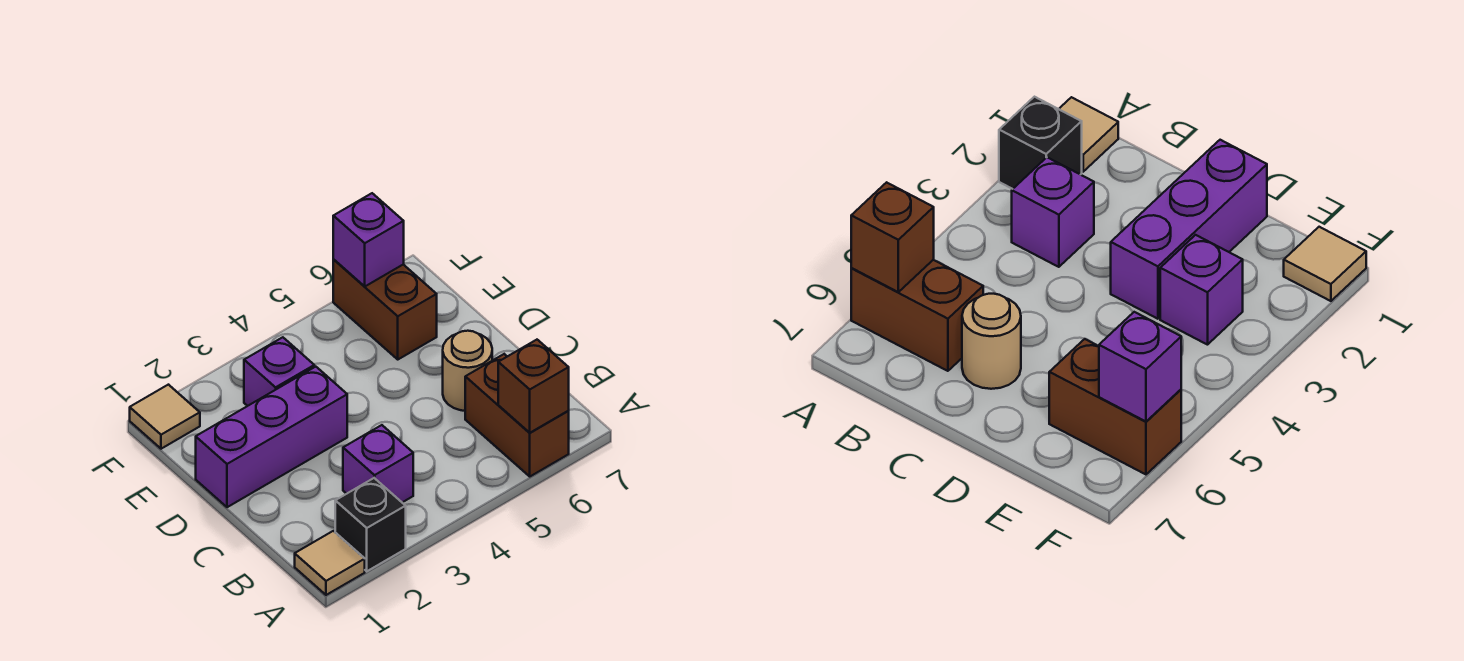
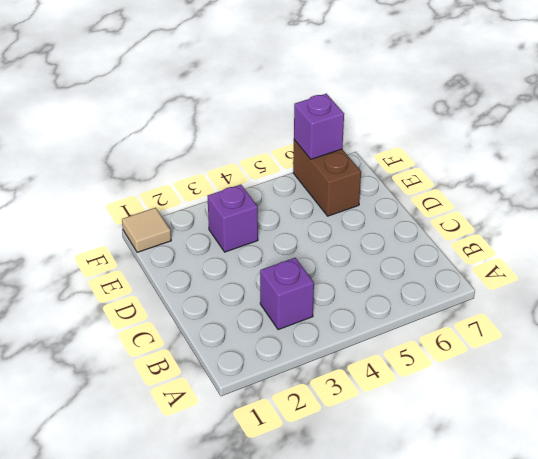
none -> tan tile A1 level 1
none -> black brick A2 level 1

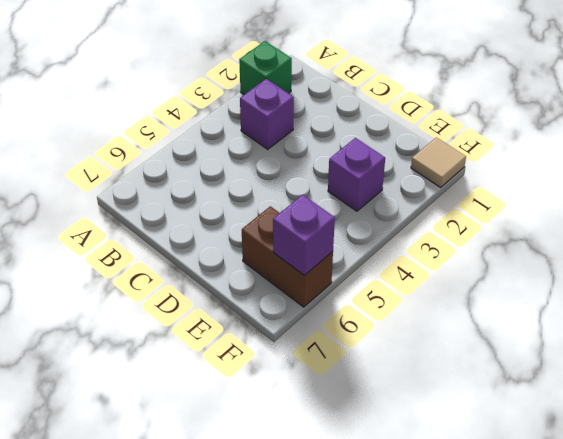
green brick A2 level 1 -> black brick A2 level 1
none -> tan tile A1 level 1
none -> brown brick A6:B6 level 1

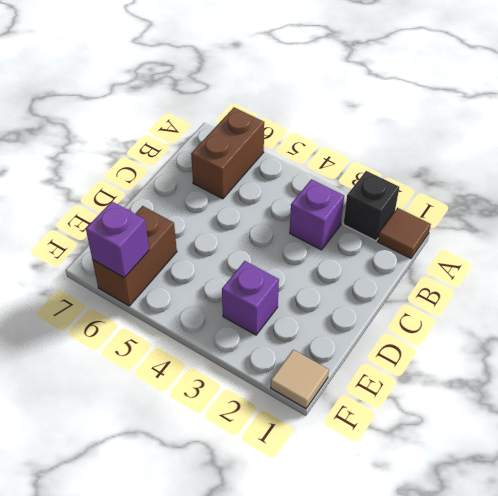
brown tile A1 level 1 -> tan tile A1 level 1
none -> tan round brick C6 level 1
none -> purple brick D1:D3 level 1

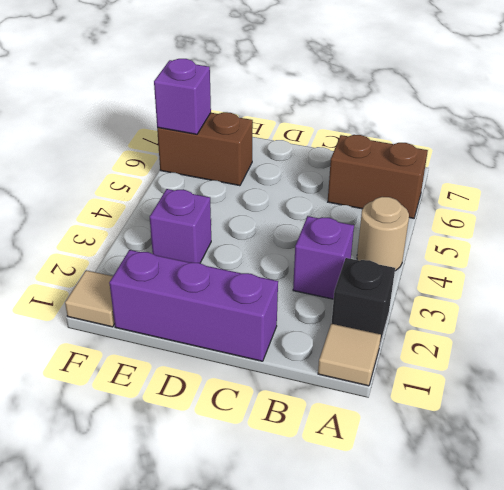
tan round brick A4 level 1 -> tan round brick C6 level 1
purple brick C1:E1 level 1 -> purple brick D1:D3 level 1
none -> brown brick A6 level 2

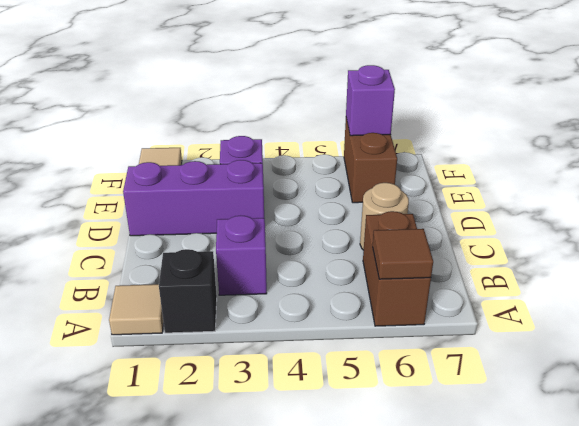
brown tile A6 level 2 -> brown brick A6 level 2

